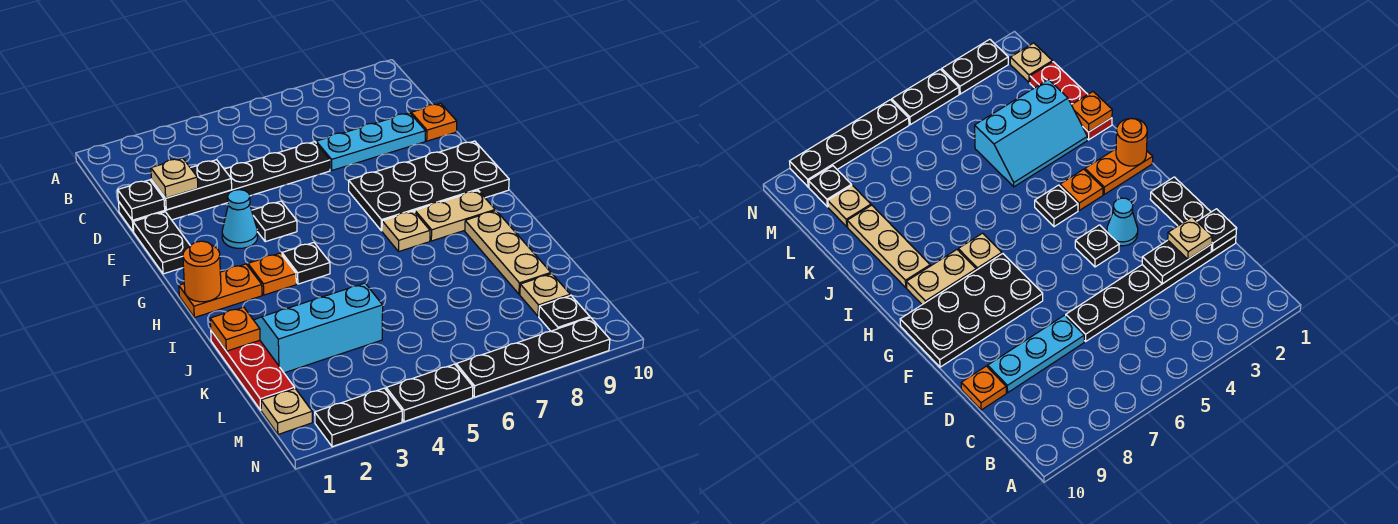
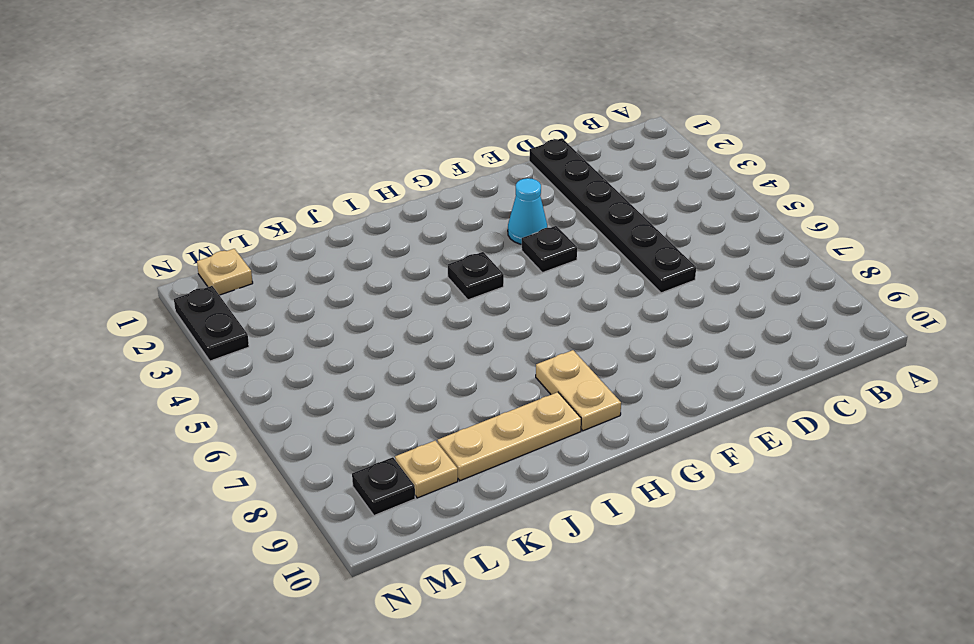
none -> cyan plate D7:D9 level 1
none -> orange plate D10 level 1
none -> black plate E1:F1 level 1

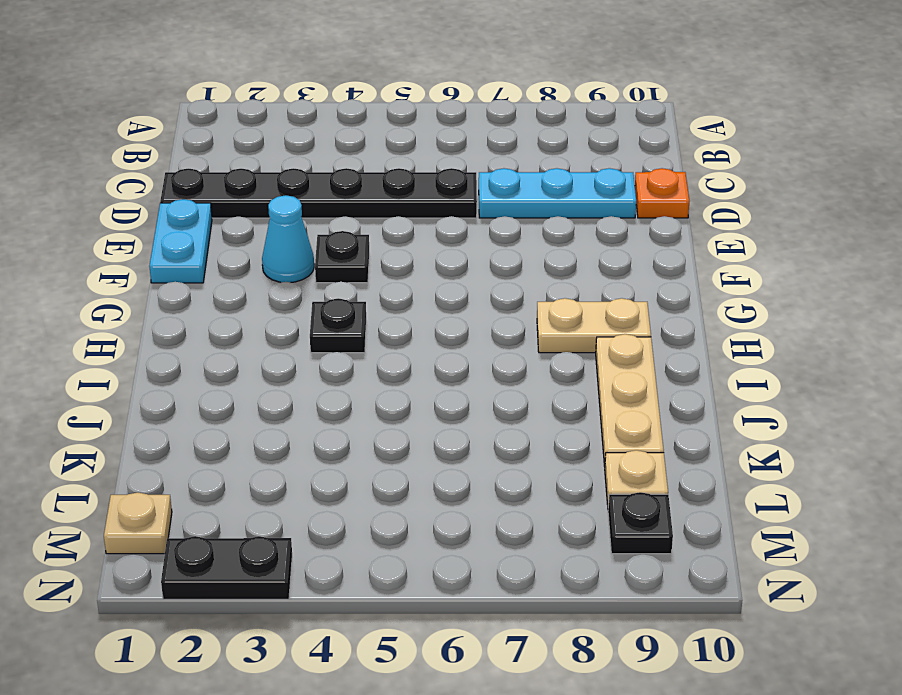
cyan plate E1:F1 level 1 -> black plate E1:F1 level 1
none -> black plate F7:G10 level 1
none -> orange plate H1:H2 level 1
none -> orange plate H3 level 1

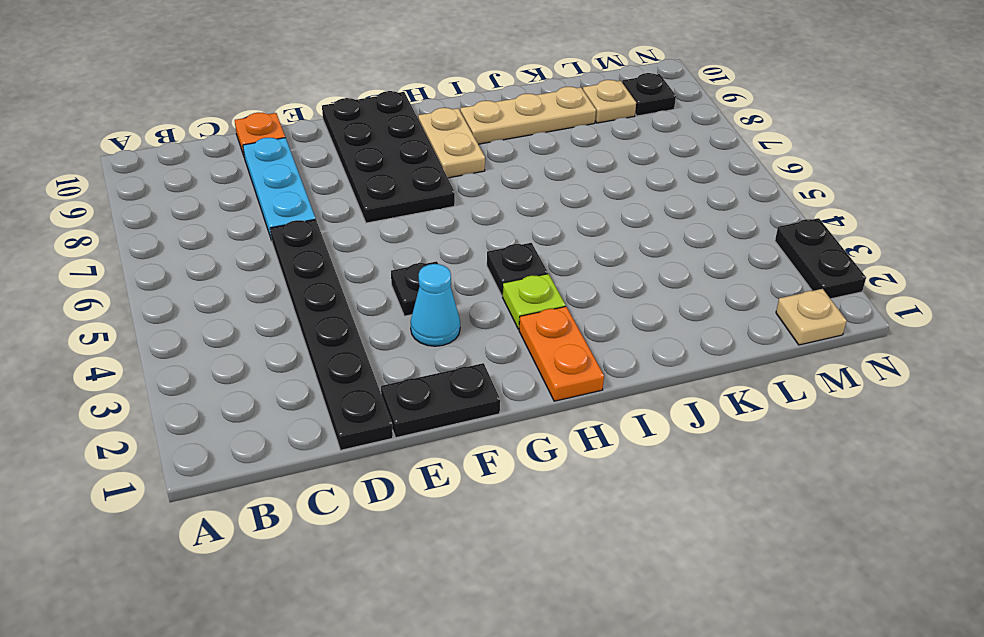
lime plate H3 level 1 -> orange plate H3 level 1
none -> tan plate H7 level 1
none -> red plate J1:L1 level 1
none -> cyan slope J2:K4 level 1 top K

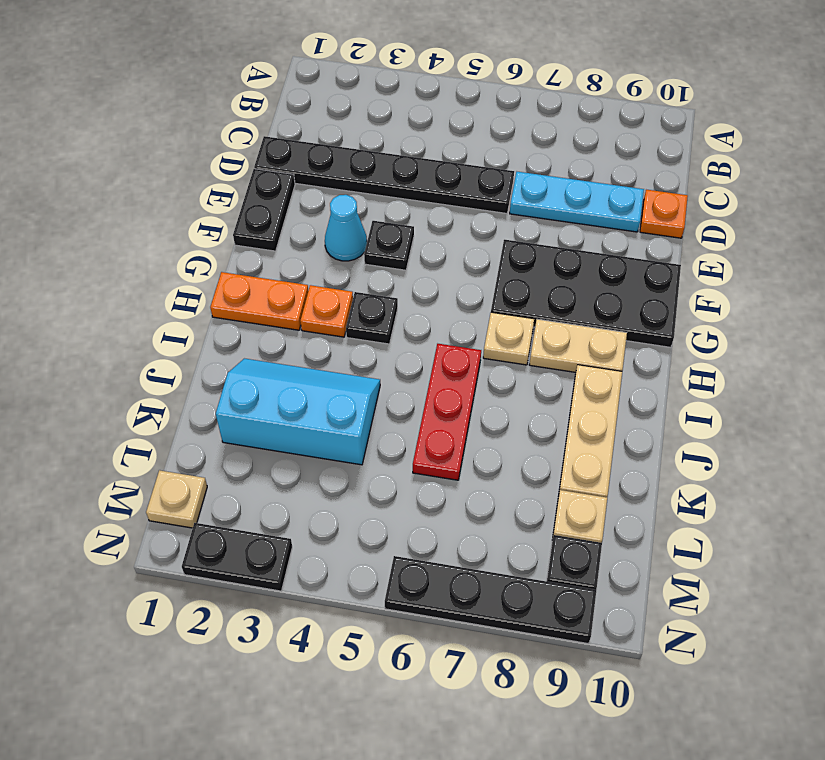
red plate I6:K6 level 1 -> red plate J1:L1 level 1
none -> black plate N4:N5 level 1
none -> black plate D1 level 2
none -> black plate D2:D3 level 2

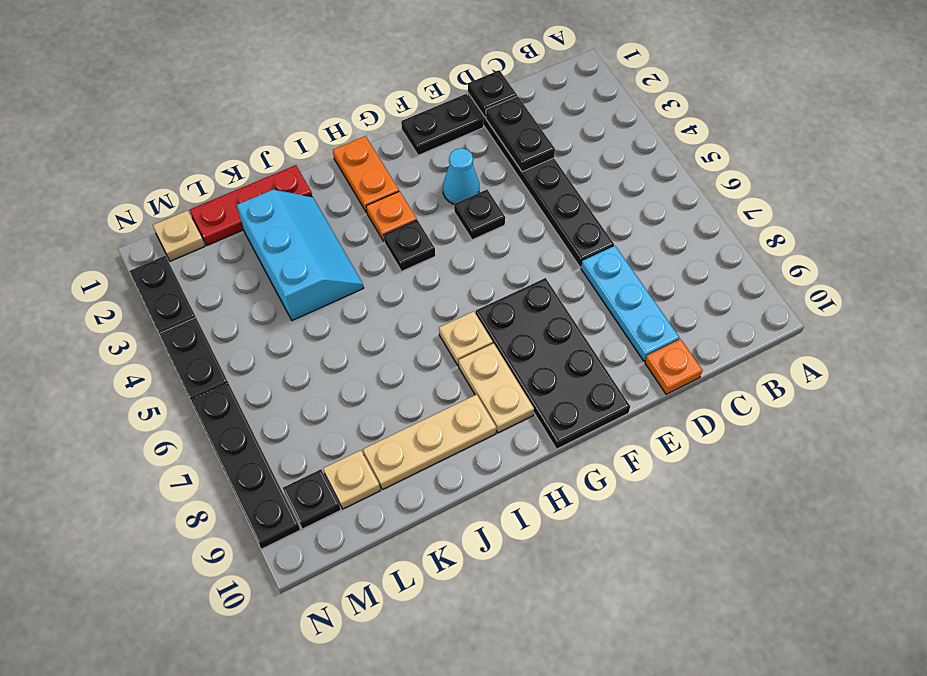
none -> orange round brick H1 level 2
none -> orange plate J1 level 2
none -> tan plate D2 level 3

